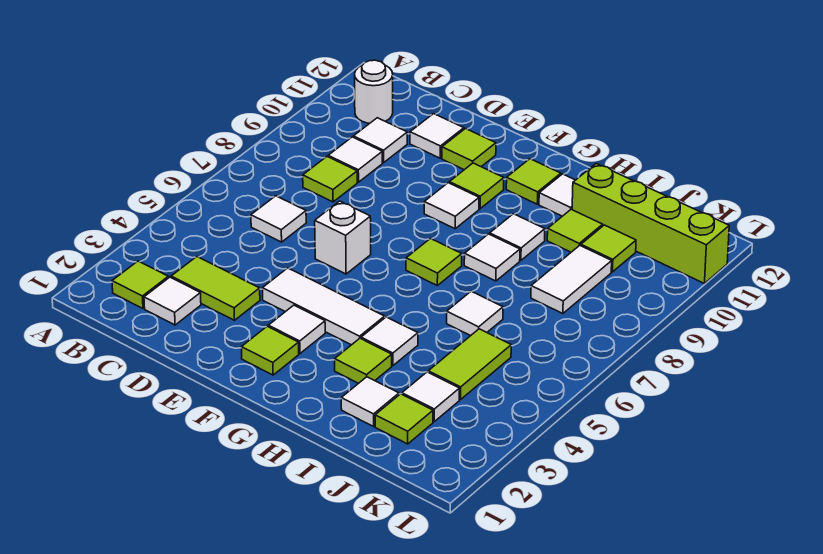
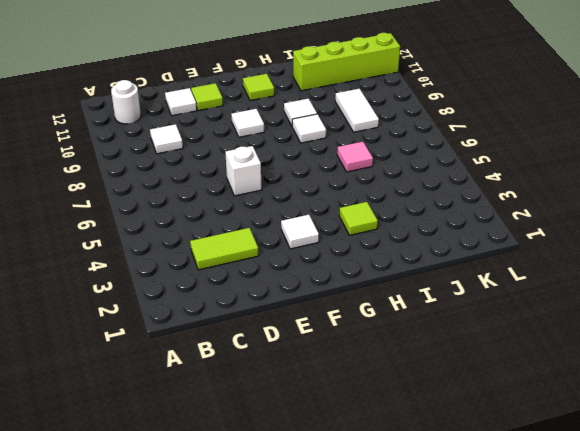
pink tile I6 level 1 -> white tile I6 level 1
none -> lime tile B2 level 1
none -> white tile C2 level 1
none -> white tile C6 level 1
none -> lime tile C8 level 1

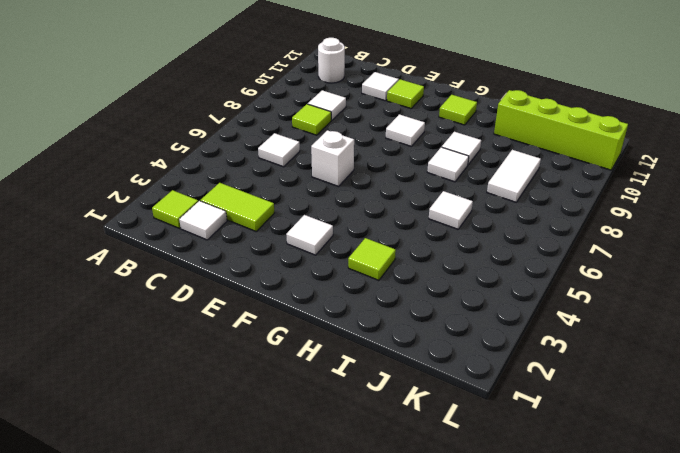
none -> white tile C10 level 1
none -> white tile E4:G4 level 1
none -> lime tile F2 level 1
none -> lime tile F10 level 1

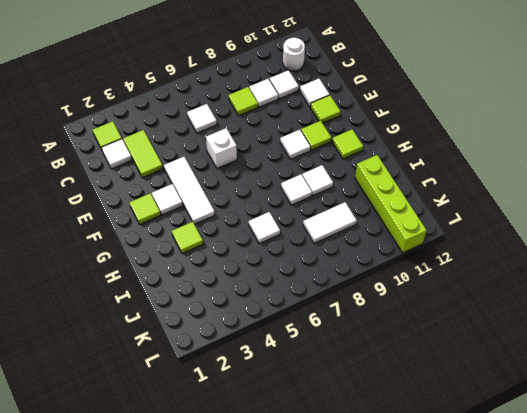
none -> lime tile G7 level 1
none -> white tile H4 level 1
none -> white tile H11 level 1
none -> white tile I2 level 1

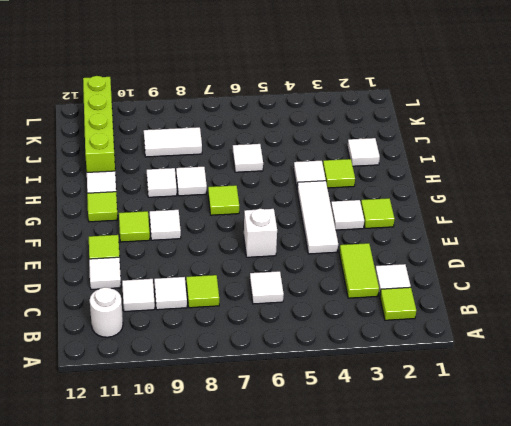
none -> lime tile I10 level 1
none -> lime tile J2 level 1
none -> white tile J3 level 1
none -> lime tile J4:J5 level 1

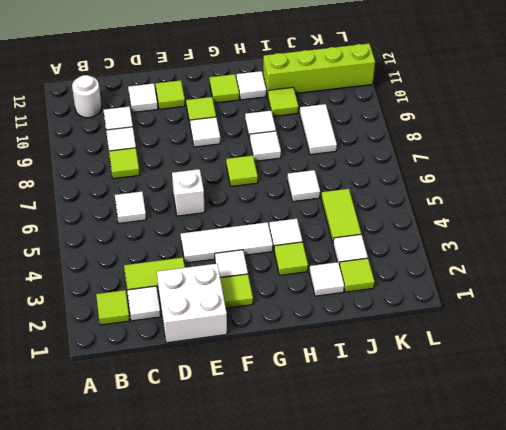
white brick D1:E2 level 1 -> none
none -> lime tile J10 level 1

